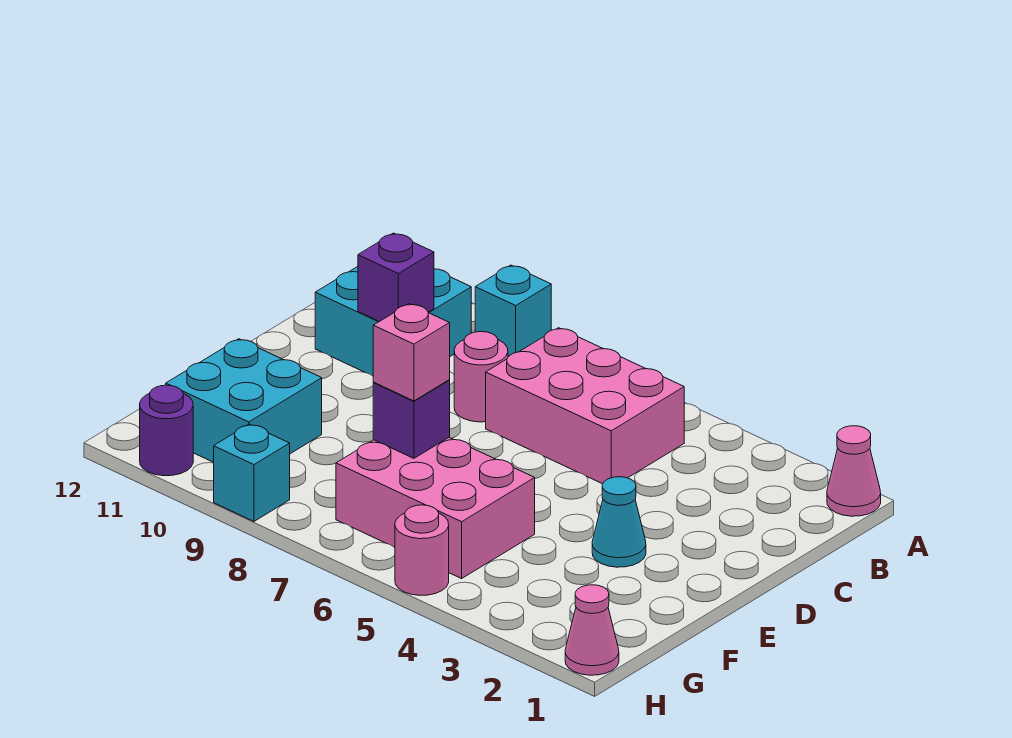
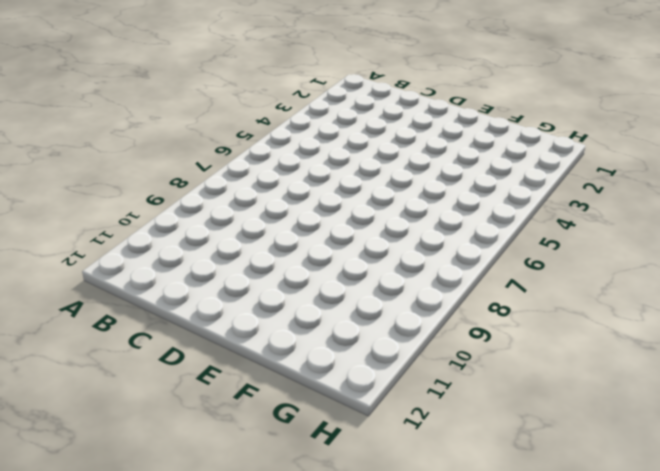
none -> pink cone A1 level 1
none -> cyan brick A9 level 1
none -> pink brick B5:C7 level 1

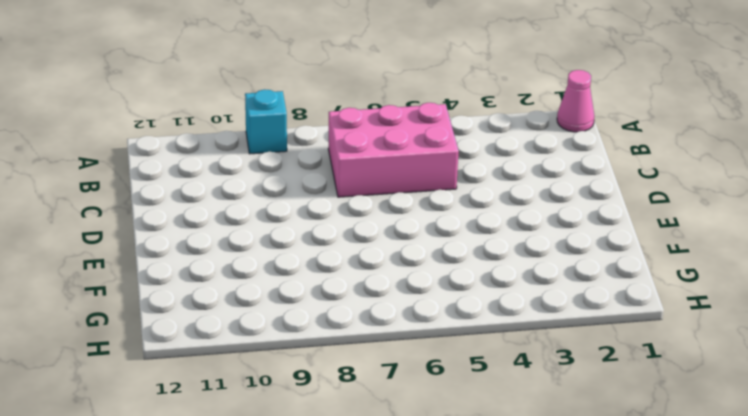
none -> cyan brick B10:C11 level 1
none -> pink round brick C8 level 1
none -> cyan cone E3 level 1

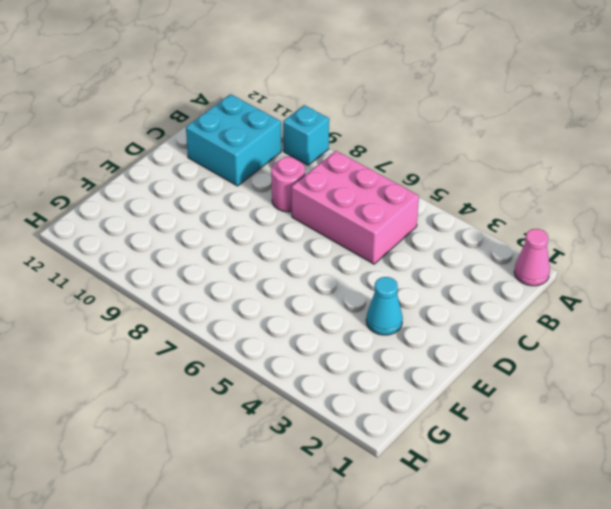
none -> pink brick F5:G7 level 1
none -> cyan brick F10:G11 level 1
none -> pink cone H1 level 1

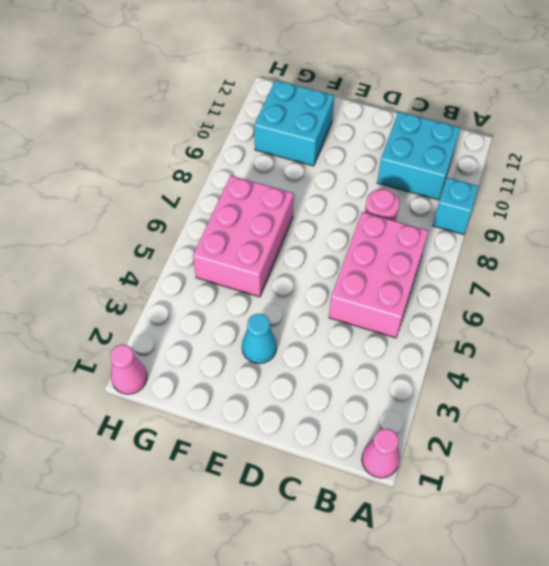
none -> pink round brick H5 level 1
none -> cyan brick H9 level 1
none -> purple round brick H11 level 1

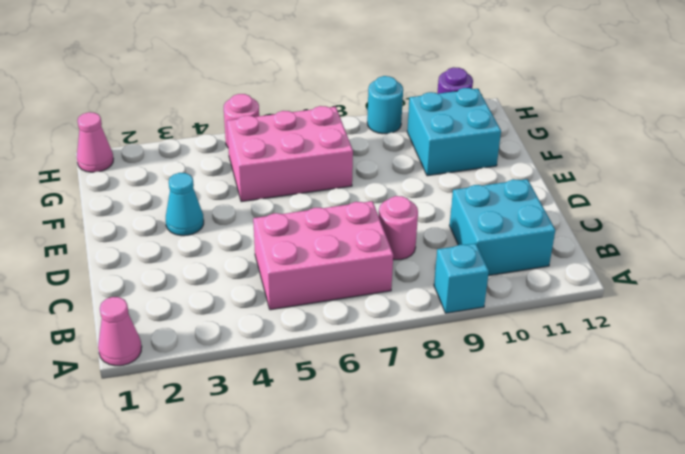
cyan round brick H9 level 1 -> cyan brick H9 level 1
none -> purple brick C10 level 2
none -> purple brick F7 level 2
none -> pink brick F7 level 3

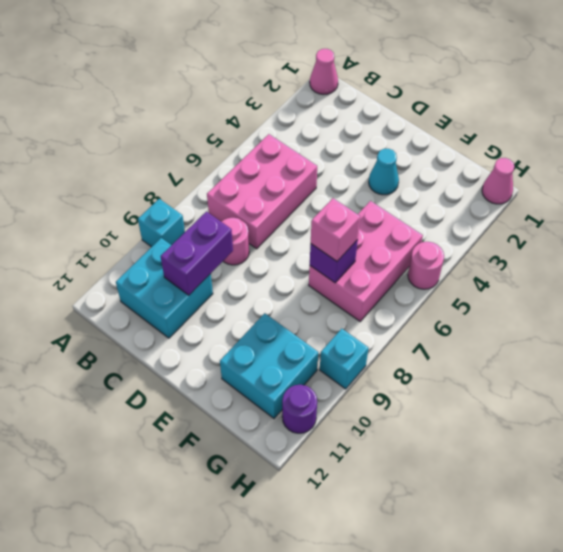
purple brick C9:C10 level 2 -> purple brick C10 level 2

